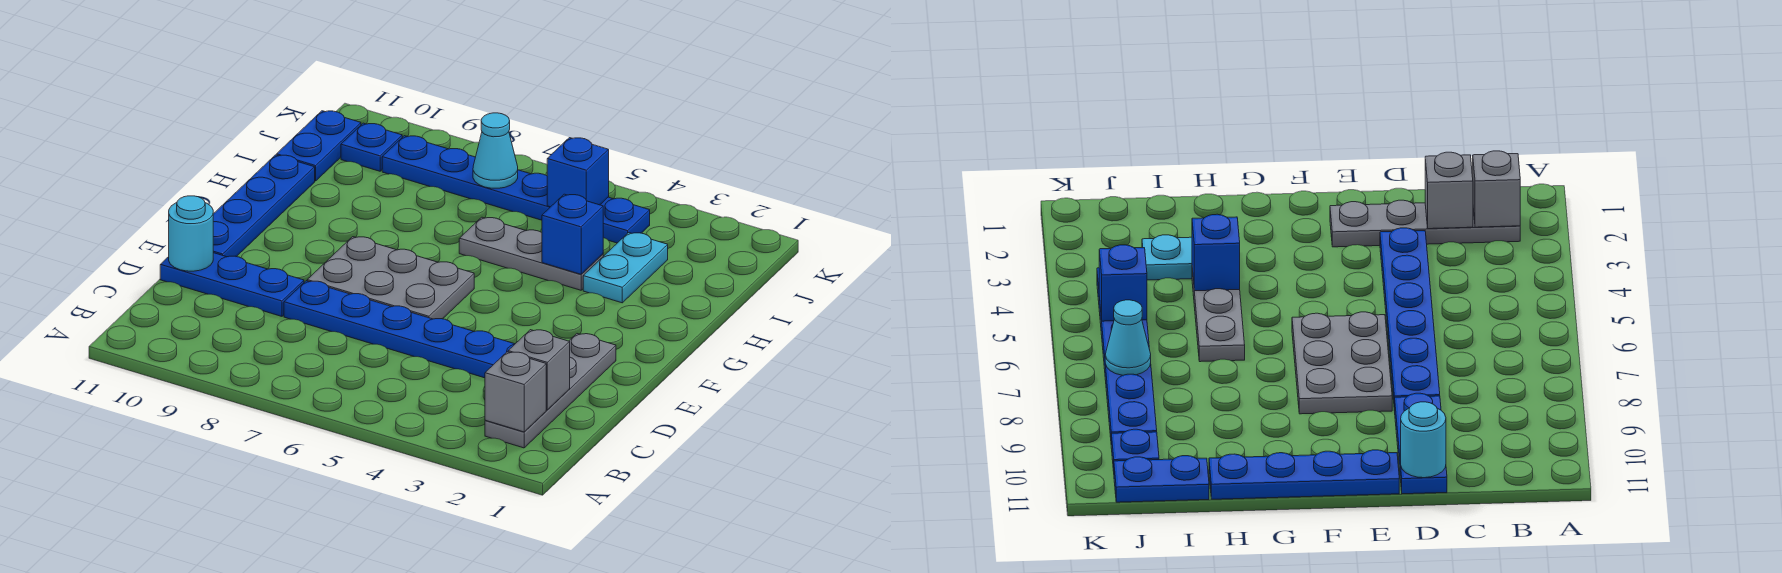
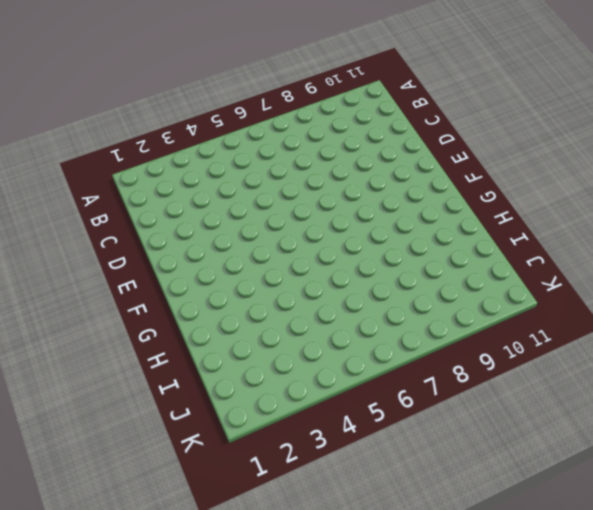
none -> grey plate B2:E2 level 1
none -> blue plate D3:D8 level 1
none -> blue plate D9:D11 level 1

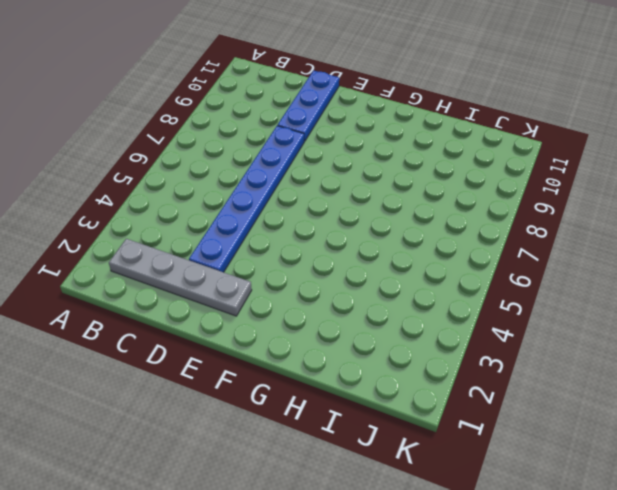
none -> grey plate E6:F8 level 1
none -> blue plate E11:H11 level 1
none -> cyan plate H3:I3 level 1

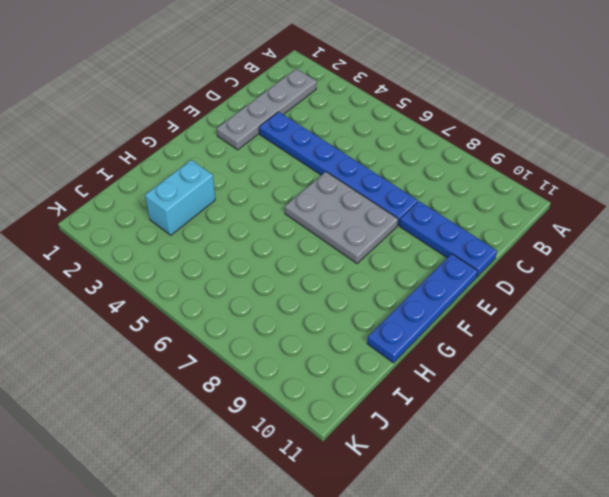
cyan brick H3:I3 level 1 -> cyan plate H3:I3 level 1
none -> grey plate H4:H6 level 1
none -> blue plate I11:J11 level 1
none -> blue plate J4:J9 level 1

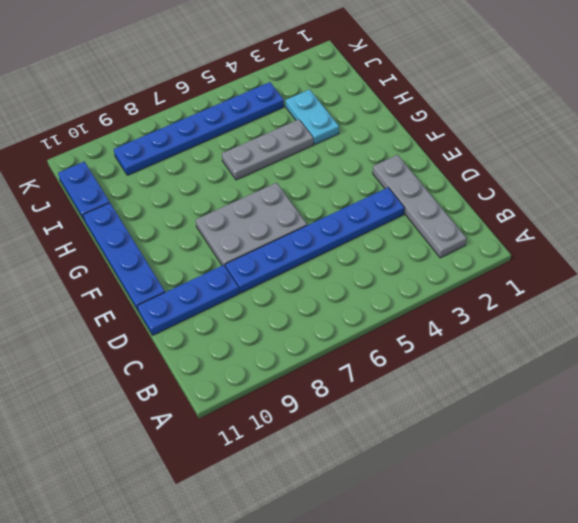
none -> blue plate J10 level 1
none -> grey brick B2 level 2
none -> grey brick C2 level 2

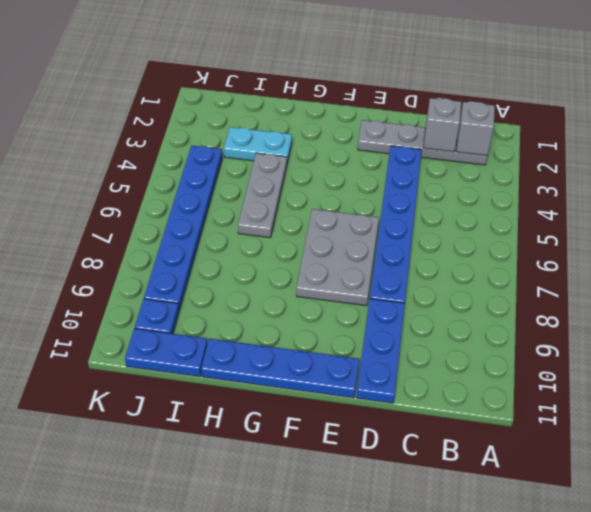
none -> cyan round brick D11 level 2
none -> blue brick H4 level 2
none -> blue brick J5 level 2

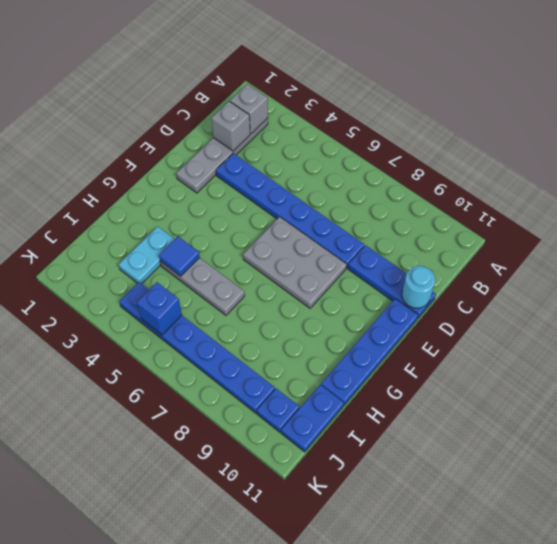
blue tile H4 level 2 -> blue brick H4 level 2
none -> cyan cone J7 level 2

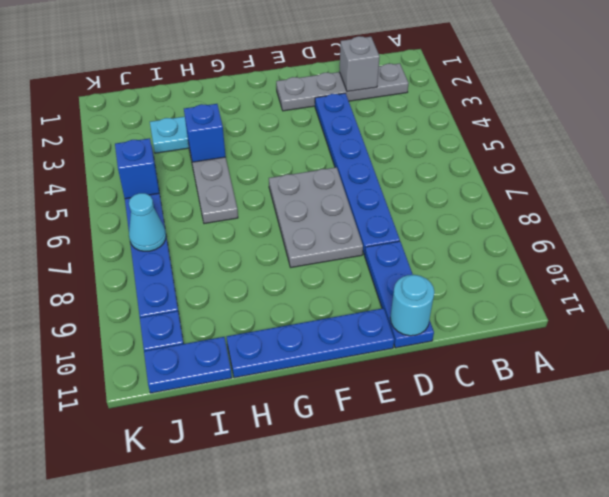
none -> grey brick B2 level 2

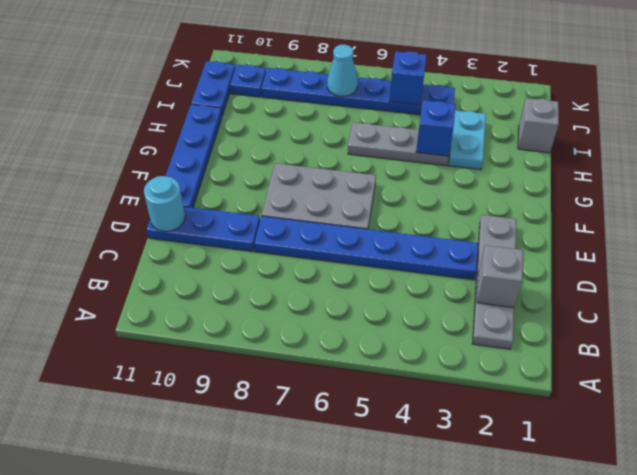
grey brick I1 level 1 -> grey brick B2 level 2

